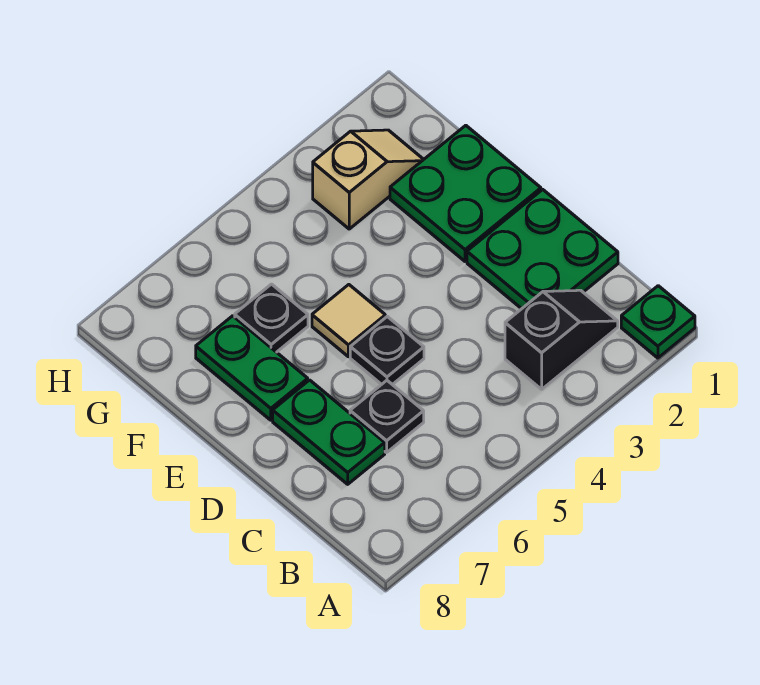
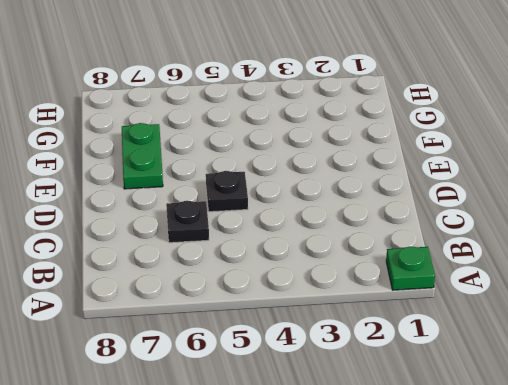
none -> black slope B2:B3 level 1 top 3
none -> green plate C1:D2 level 1

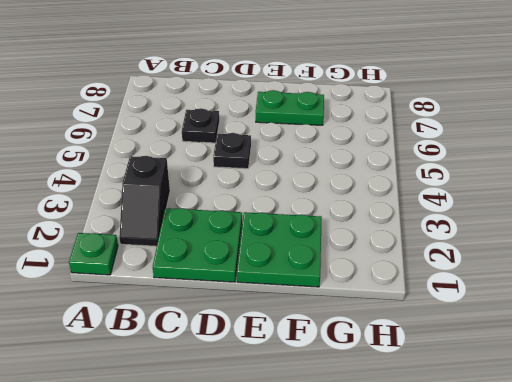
none -> green plate C7:D7 level 1
none -> tan tile E5 level 1

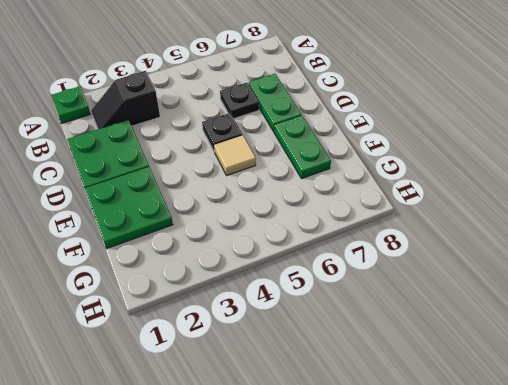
none -> black plate F6 level 1
none -> tan slope G2:G3 level 1 top 3

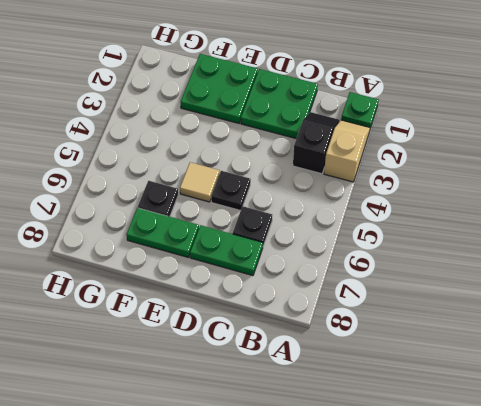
tan slope A2:A3 level 1 top 3 -> tan slope G2:G3 level 1 top 3

